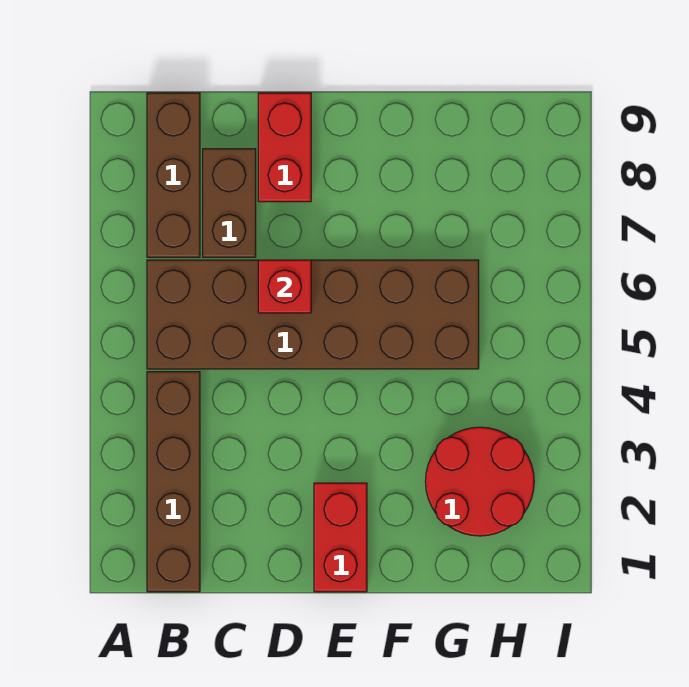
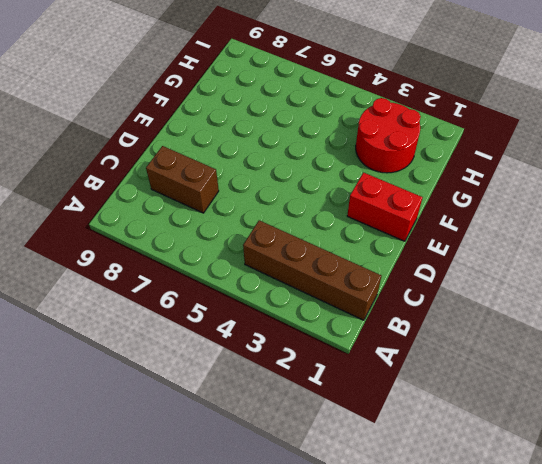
none -> brown brick B5:G6 level 1
none -> brown brick B7:B9 level 1

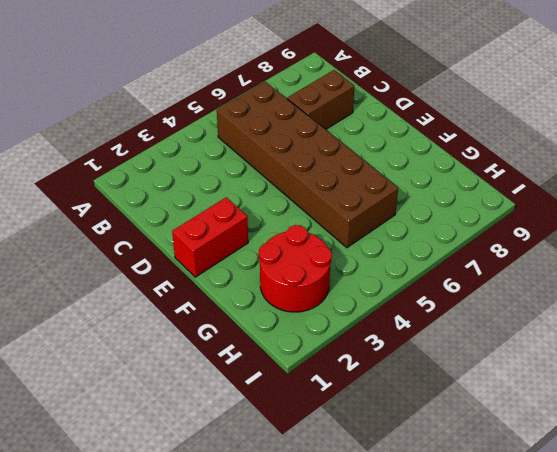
none -> brown brick B1:B4 level 1
none -> brown brick B7:B9 level 1

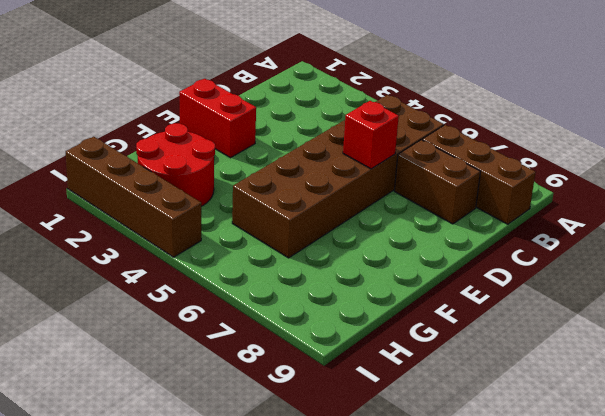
brown brick I1:I4 level 1 -> brown brick B1:B4 level 1
none -> red brick D8:D9 level 1

